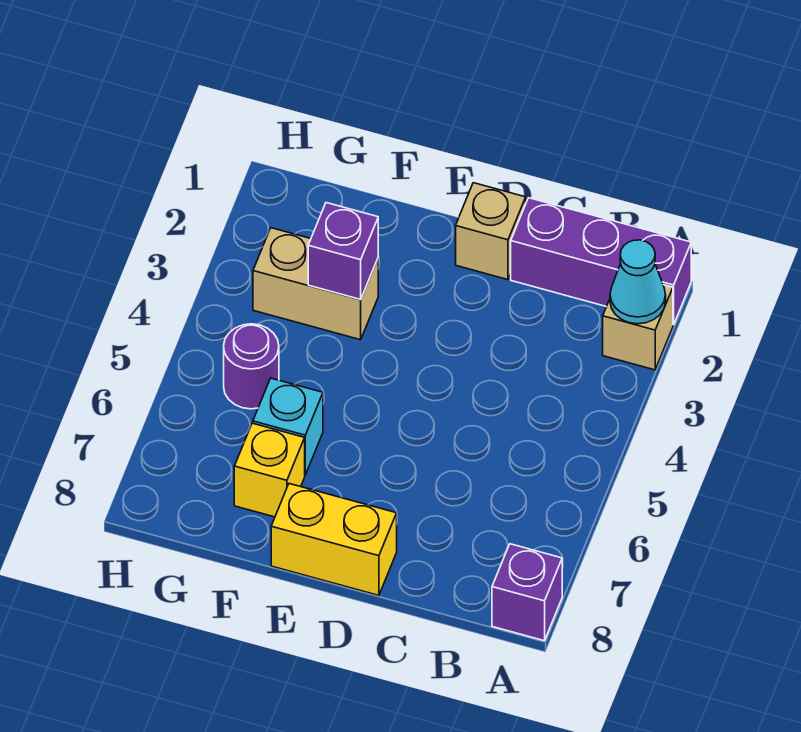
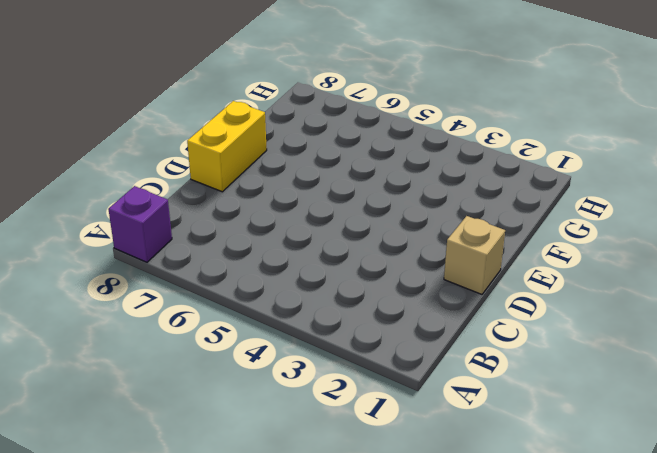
none -> purple brick A1:C1 level 1
none -> tan brick A2 level 1

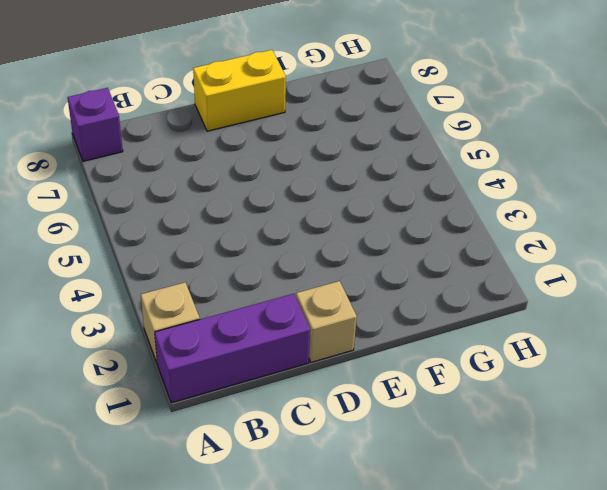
none -> tan brick F3:G3 level 1
none -> cyan brick F6 level 1

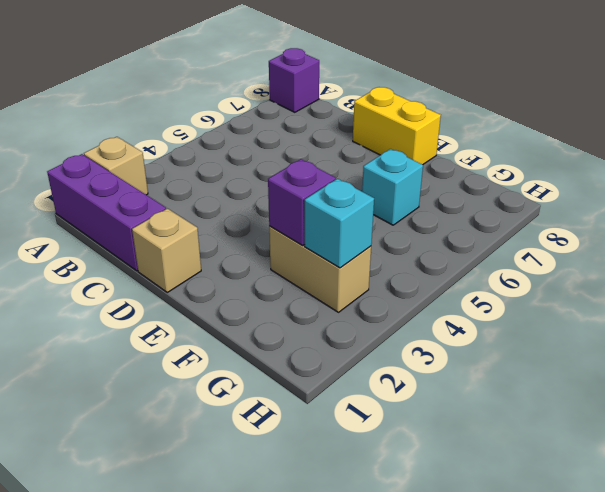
cyan brick G3 level 2 -> none
none -> yellow brick F7 level 1
none -> purple round brick G5 level 1

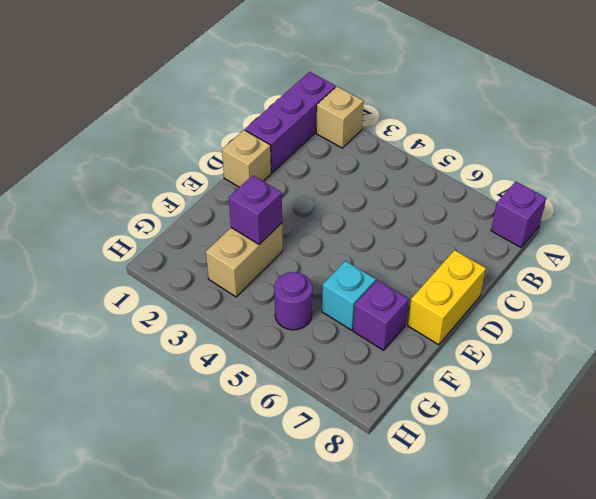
purple brick F7 level 1 -> yellow brick F7 level 1
none -> cyan cone A2 level 2

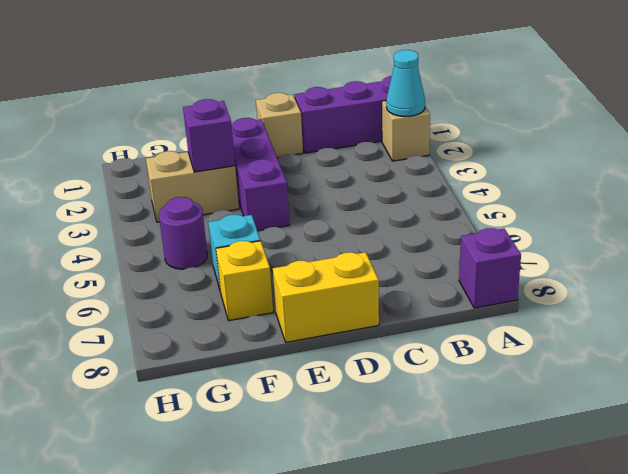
purple brick E2:E4 level 1 -> none

